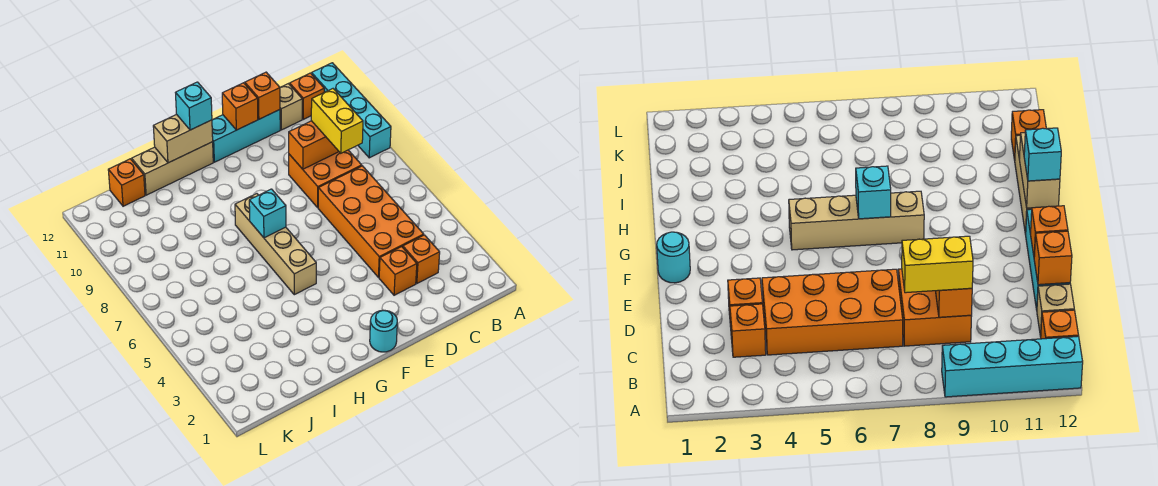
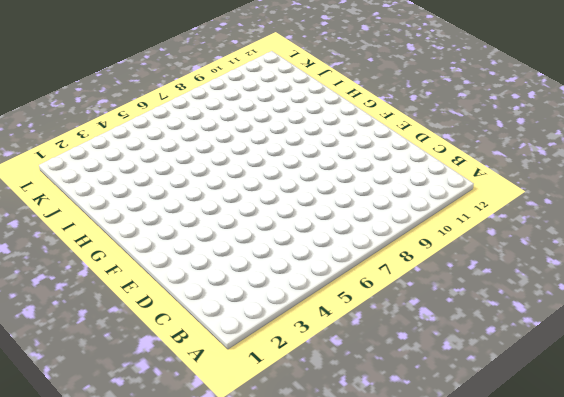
none -> cyan brick A9:A12 level 1
none -> orange brick B12 level 1
none -> orange brick C3 level 1

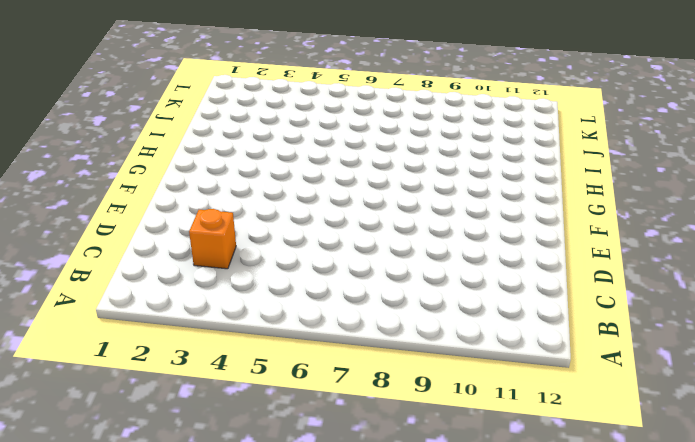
none -> cyan brick A9:A12 level 1
none -> orange brick B12 level 1
none -> orange brick C4:D7 level 1

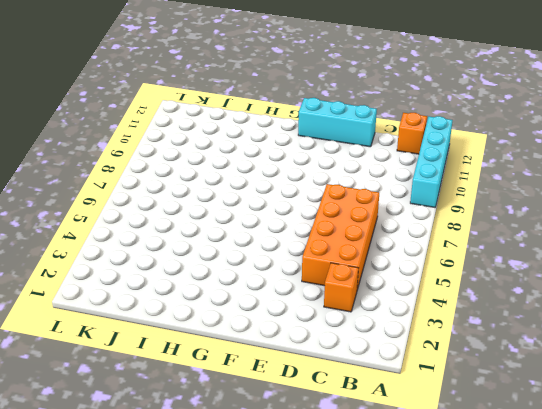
none -> orange brick C8:D9 level 1
none -> tan brick C12 level 1
none -> orange brick D3 level 1

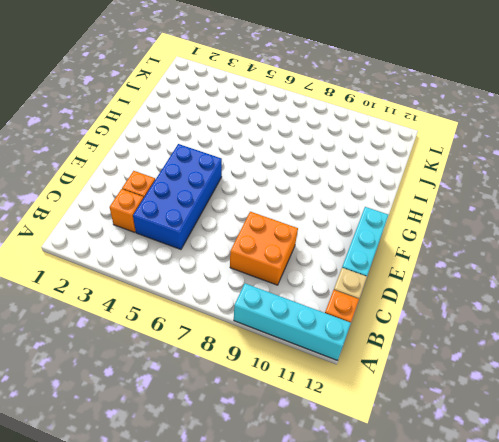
blue brick C4:F5 level 1 -> orange brick C4:D7 level 1
none -> cyan round brick F1 level 1
none -> tan brick G5:G8 level 1
none -> tan brick G12:I12 level 1

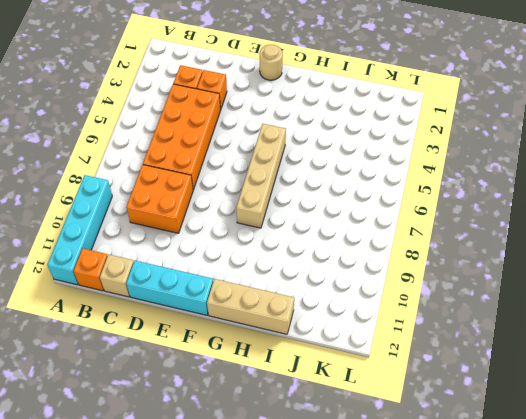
tan round brick F1 level 1 -> cyan round brick F1 level 1
none -> orange brick J12 level 1
none -> orange brick C9:D9 level 2
none -> orange brick D12 level 2

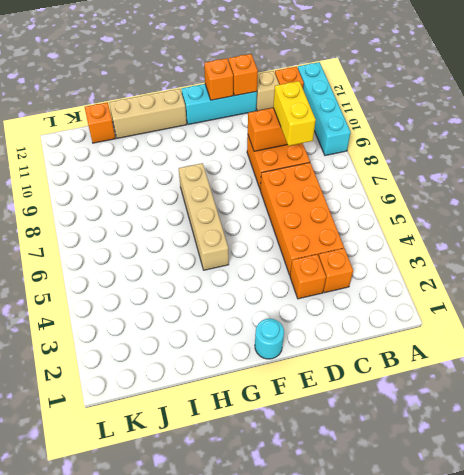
none -> cyan brick G7 level 2
none -> tan brick G12:H12 level 2
none -> cyan brick G12 level 3

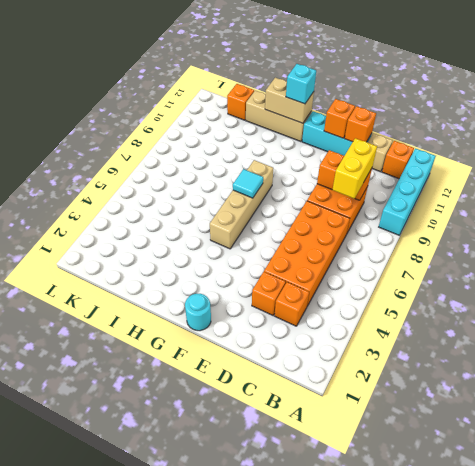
cyan tile G7 level 2 -> cyan brick G7 level 2

